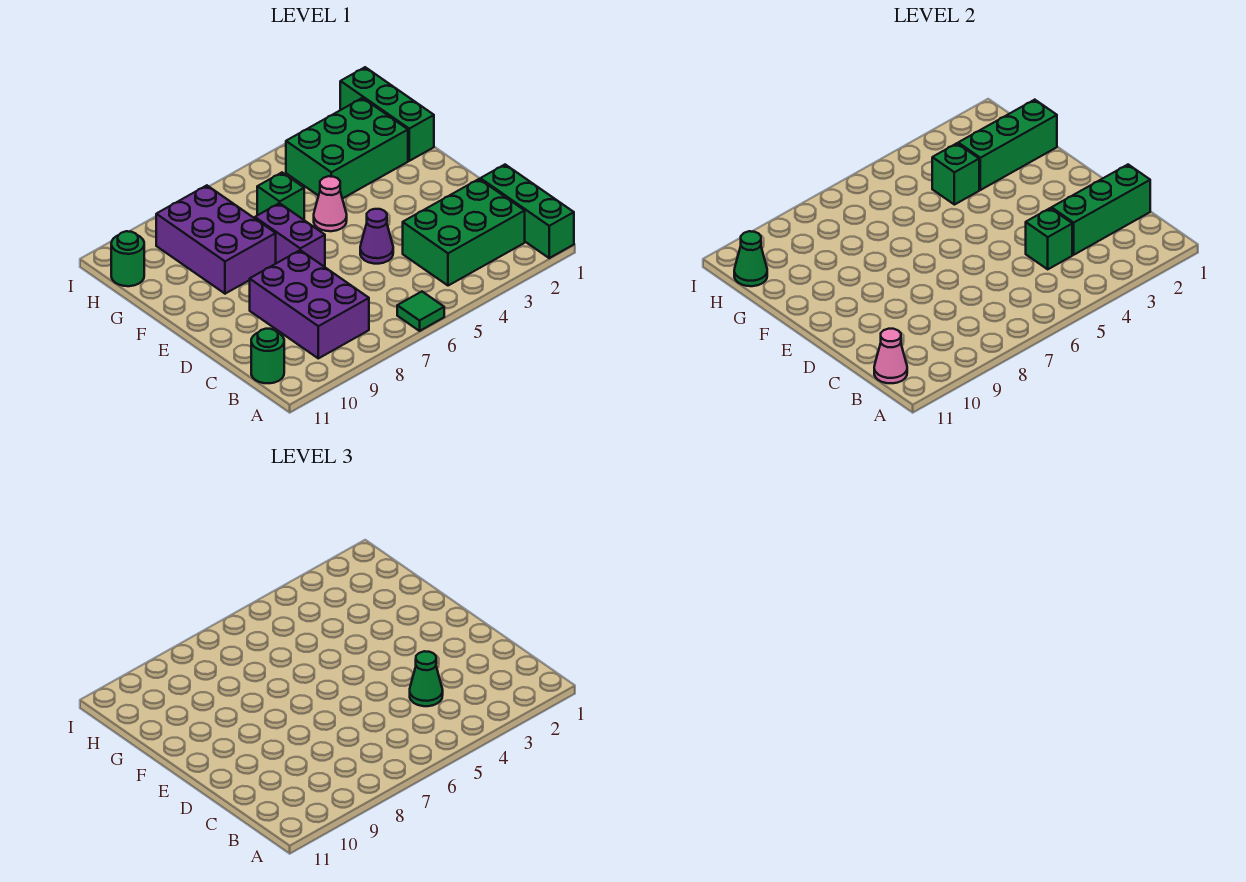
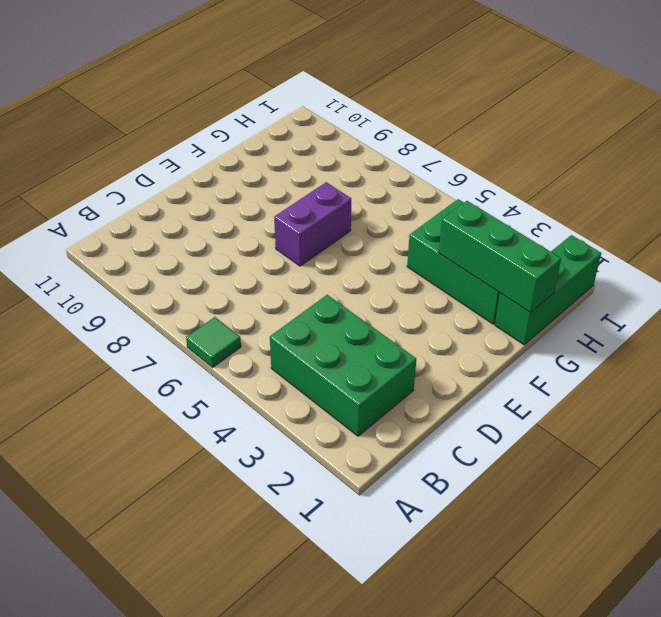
none -> green brick A1:C1 level 1
none -> purple brick B8:D9 level 1
none -> green round brick B11 level 1

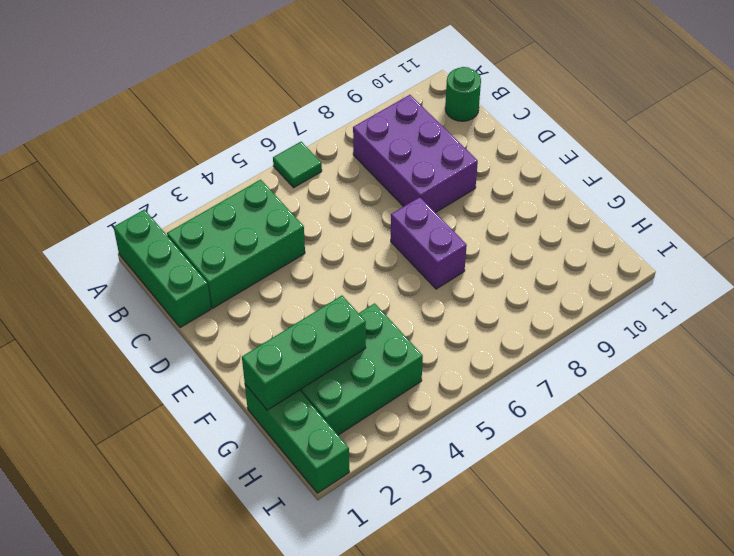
none -> purple cone D5 level 1
none -> pink cone F5 level 1
none -> purple brick F8:H9 level 1

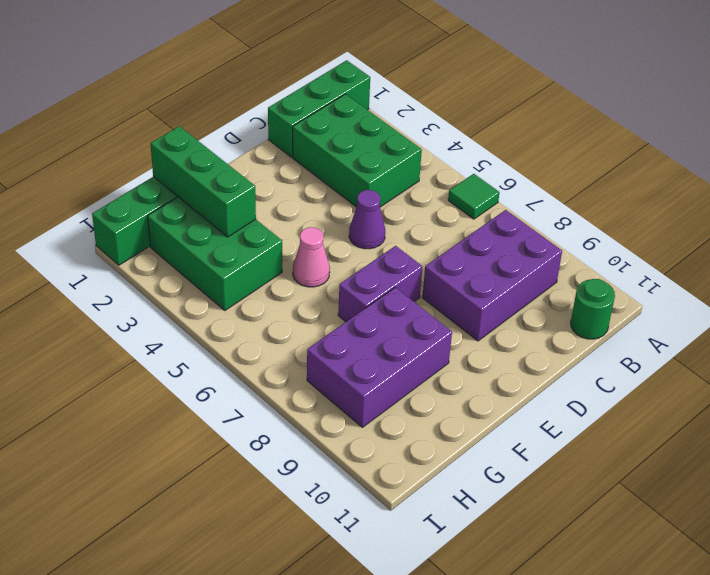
none -> green brick G6 level 1
none -> green round brick H11 level 1
none -> pink cone B11 level 2

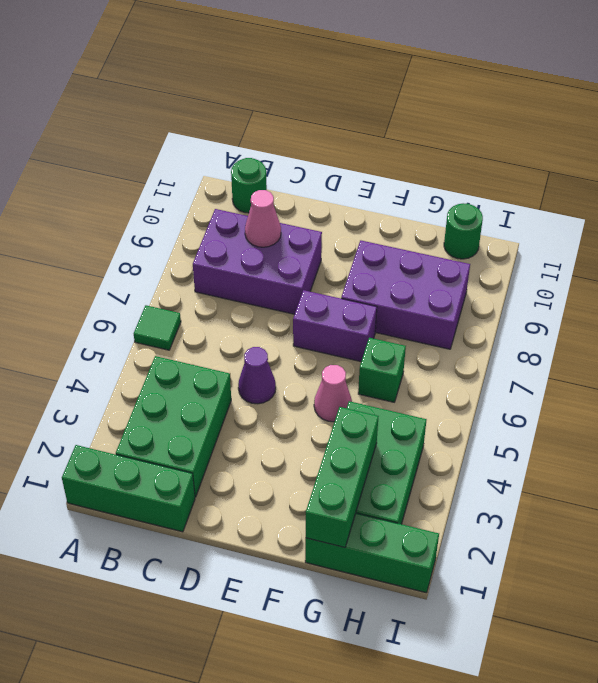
pink cone C9 level 2 -> pink cone B11 level 2
none -> green brick C1:C3 level 2
none -> green brick C4 level 2
none -> green brick G4 level 2

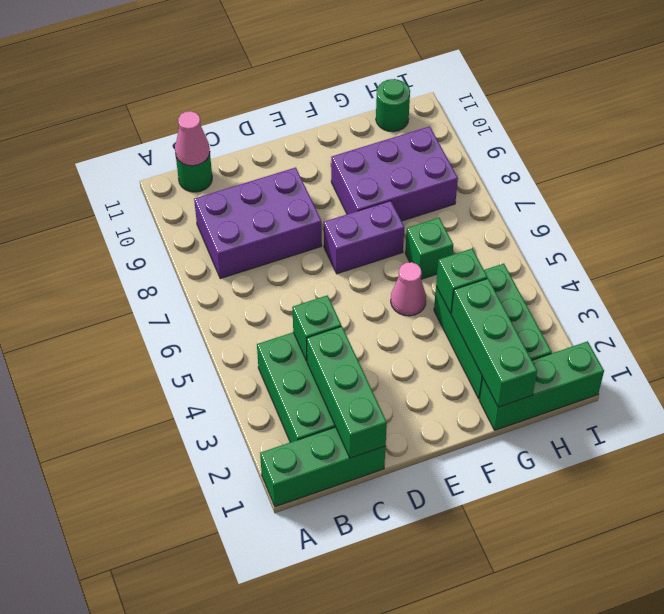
none -> green tile A6 level 1
none -> purple cone D5 level 1
none -> green cone H11 level 2

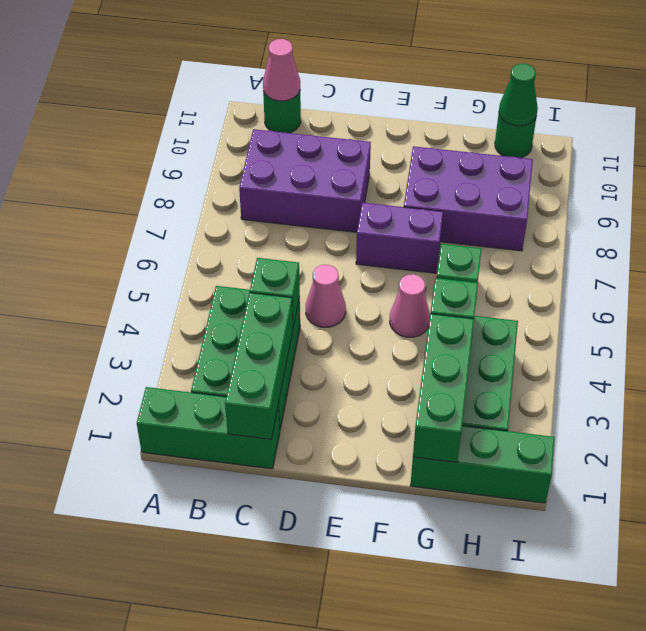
pink cone D5 level 1 -> purple cone D5 level 1
none -> green tile A6 level 1
none -> green cone C4 level 3

